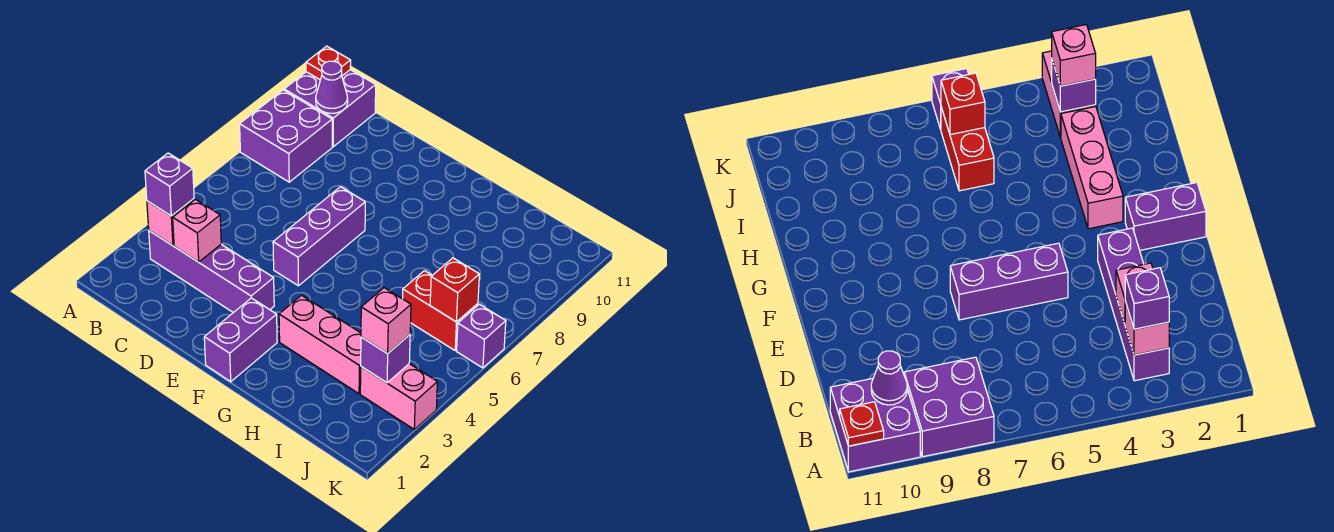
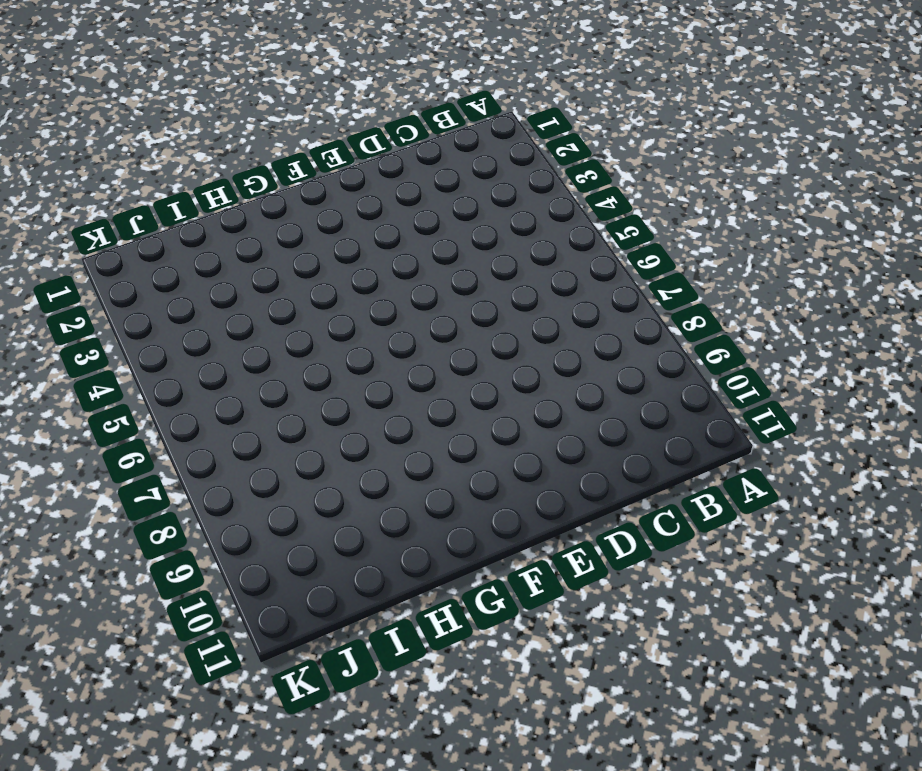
none -> purple brick A8:B9 level 1
none -> purple brick A10:B11 level 1
none -> purple brick B3:E3 level 1

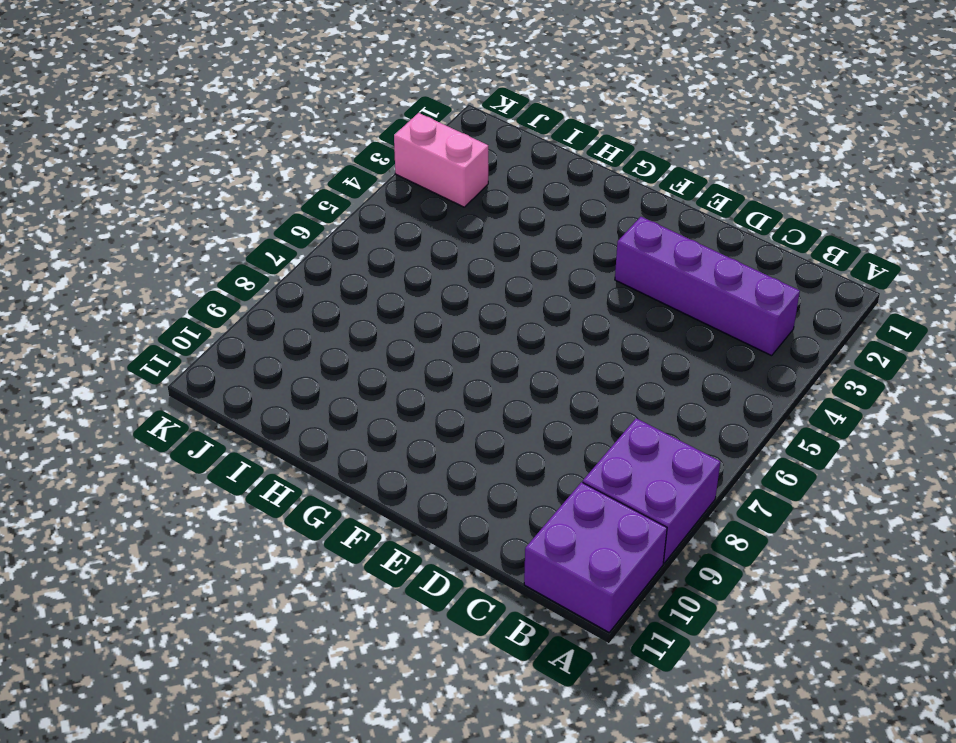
none -> purple brick E5:E7 level 1
none -> purple brick F1:F2 level 1
none -> pink brick G3:I3 level 1

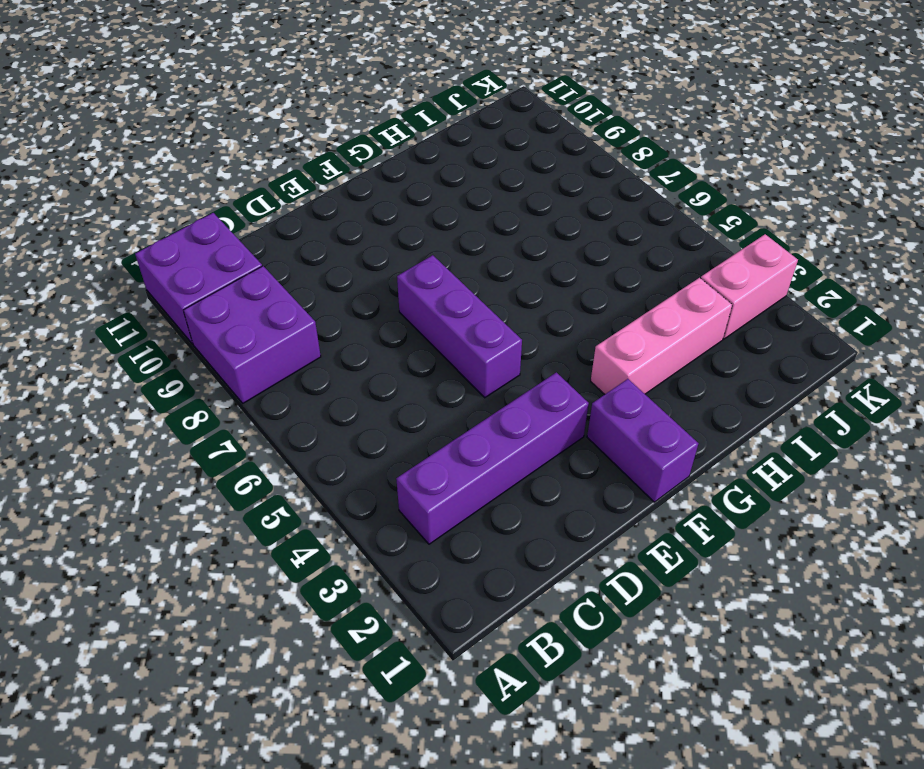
none -> red brick I6:J6 level 1
none -> purple brick K6 level 1
none -> red plate A11 level 2

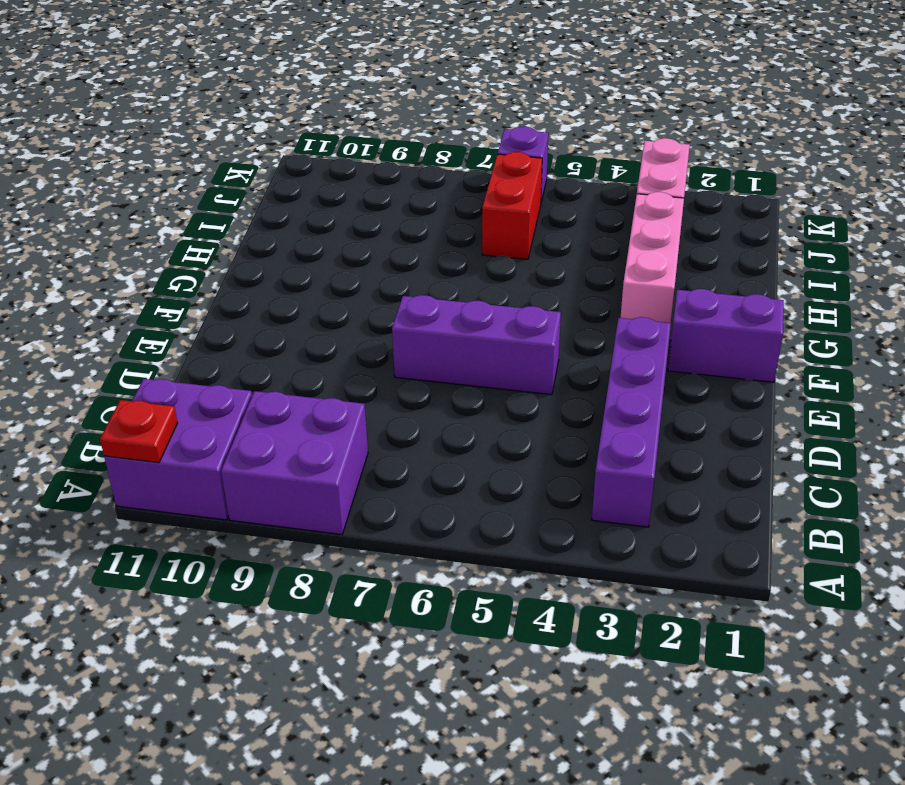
none -> pink brick B3 level 2
none -> purple cone B10 level 2
none -> pink brick C3 level 2

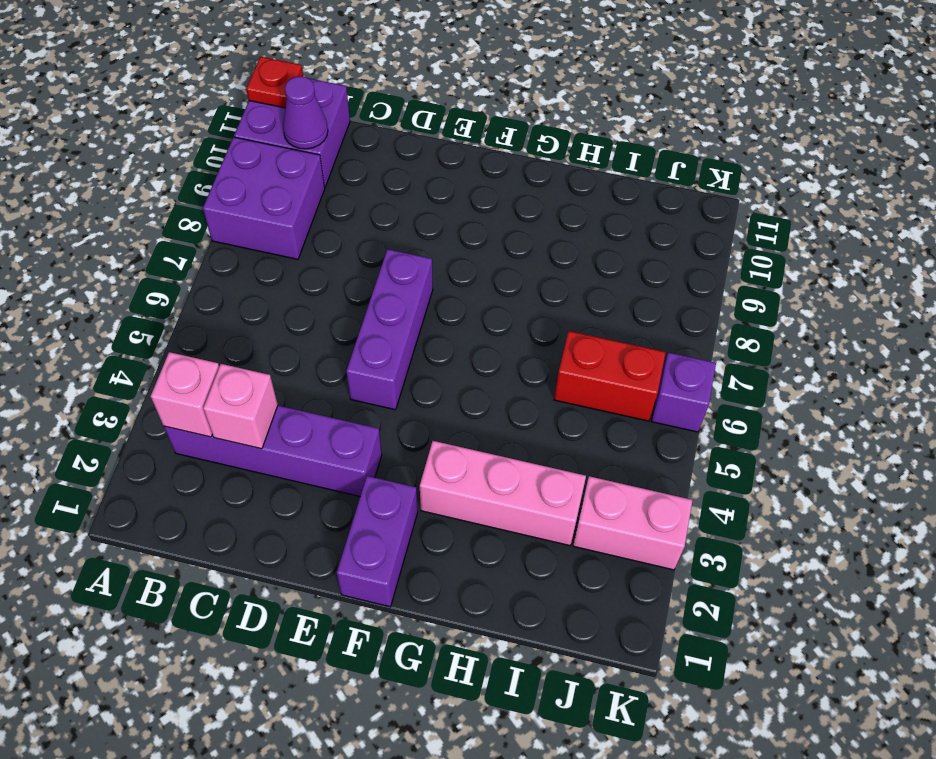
none -> purple brick J3 level 2
none -> red brick J6 level 2
none -> purple brick B3 level 3

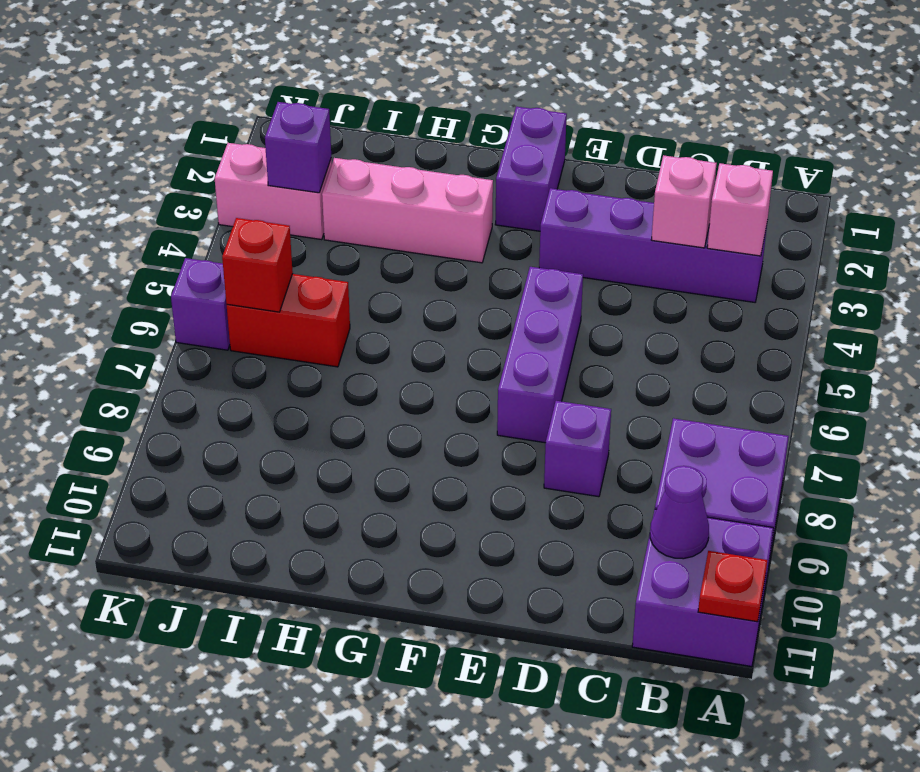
purple brick D8 level 1 -> purple brick B3 level 3
none -> pink brick J3 level 3

